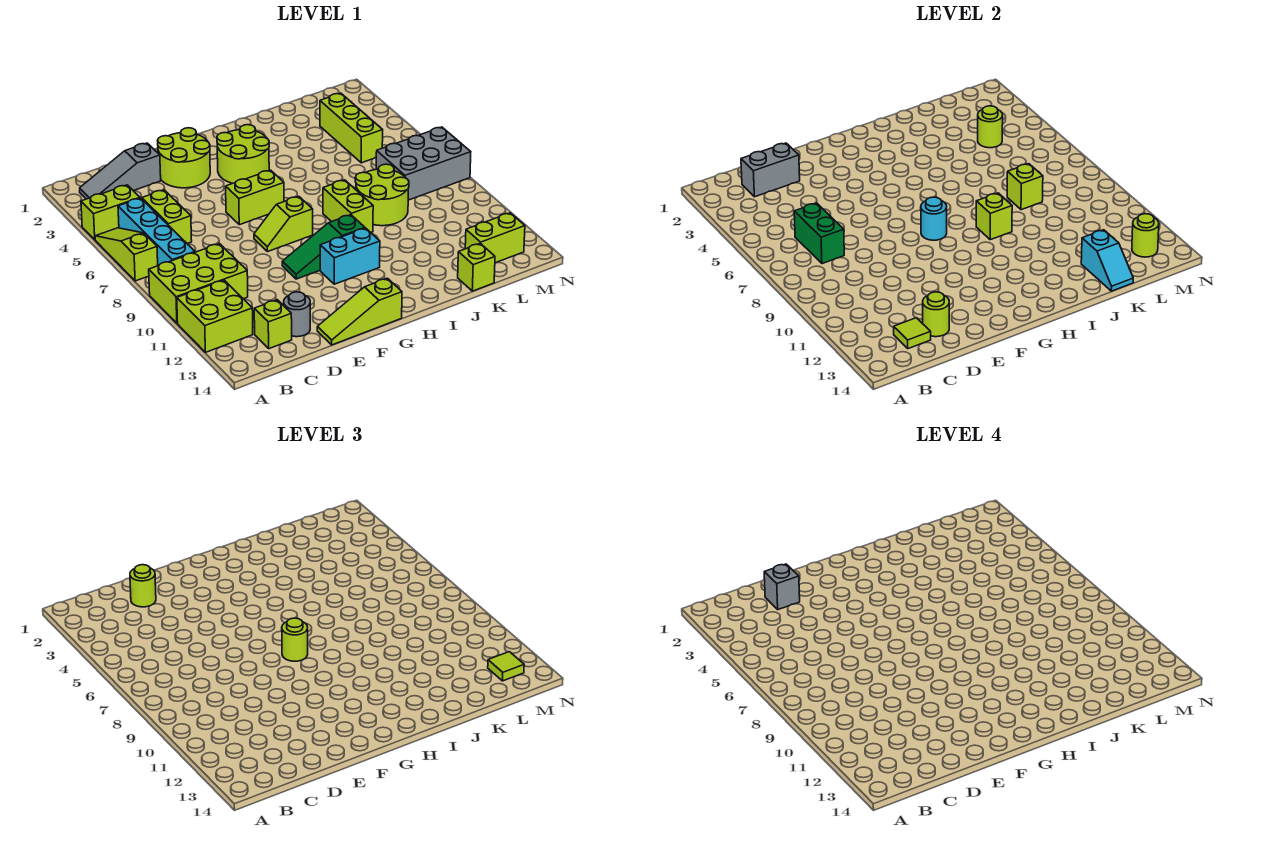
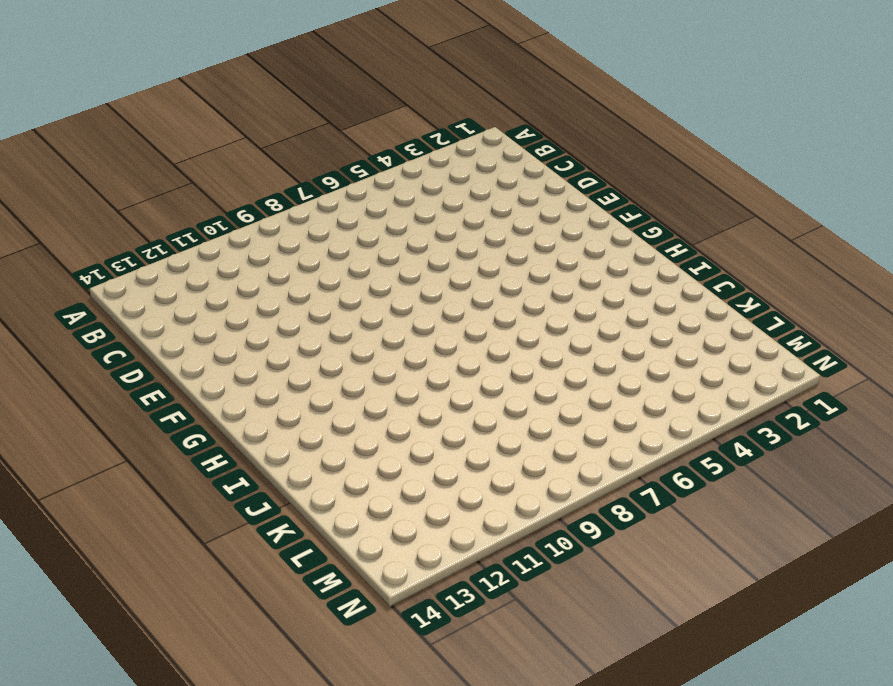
none -> lime brick A4:B4 level 1
none -> lime slope A5:A7 level 1 top 7
none -> lime brick A9:C10 level 1
none -> lime brick A11:B12 level 1

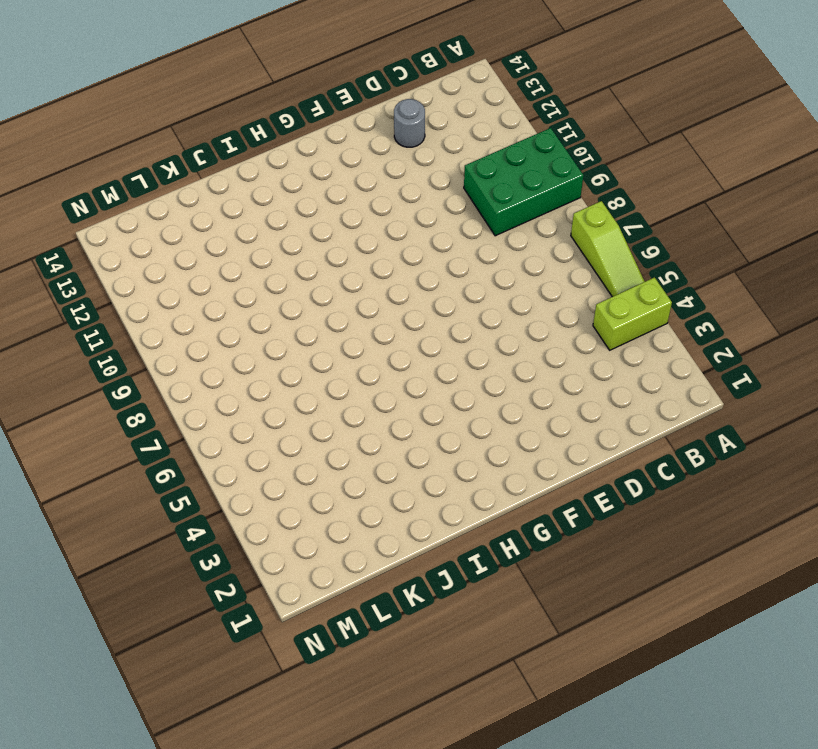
green brick A9:C10 level 1 -> lime brick A9:C10 level 1
none -> lime brick A11:B12 level 1
none -> grey slope B2:D2 level 1 top D
none -> cyan brick B5:B8 level 1
none -> lime brick C5:C6 level 1

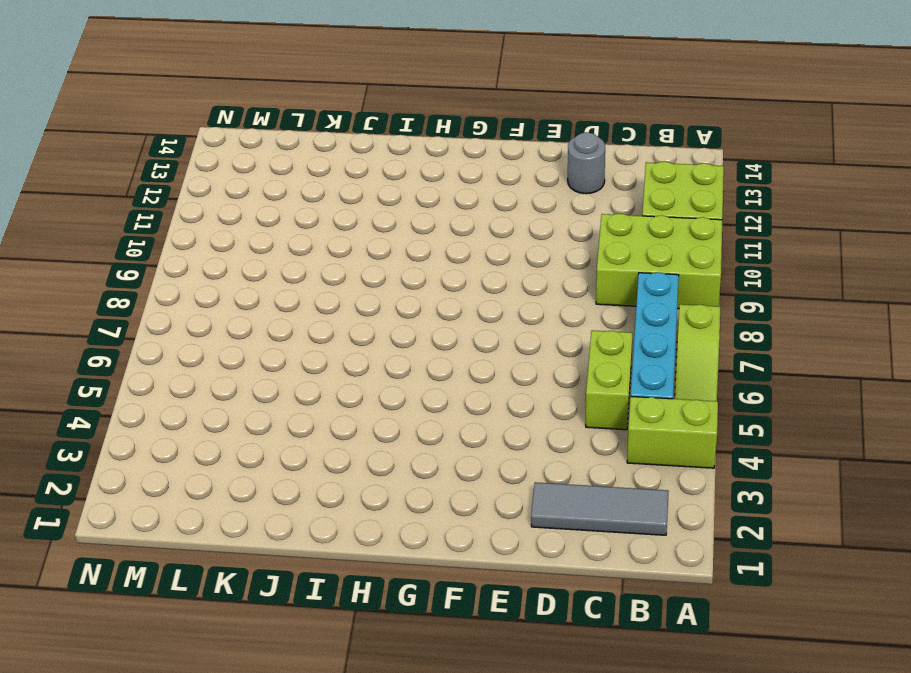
grey tile B2:D2 level 1 -> grey slope B2:D2 level 1 top D
none -> lime brick C13 level 1
none -> lime round brick E2:F3 level 1
none -> lime slope E14:G14 level 1 top G
none -> lime brick F6:G6 level 1

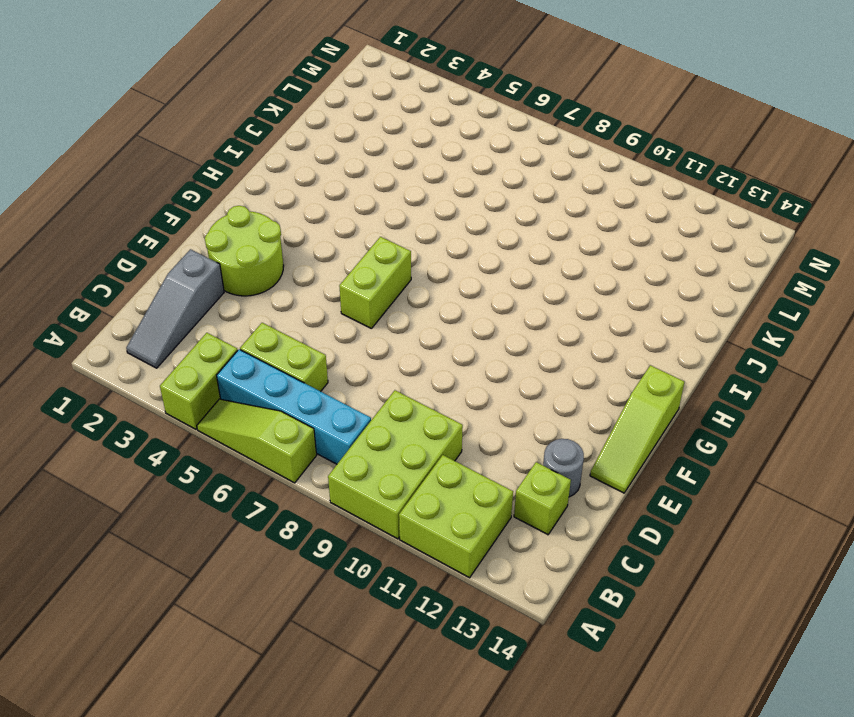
none -> lime slope F8:G8 level 1 top G
none -> green slope F10:H10 level 1 top H
none -> lime round brick G3:H4 level 1
none -> cyan brick G11:H11 level 1

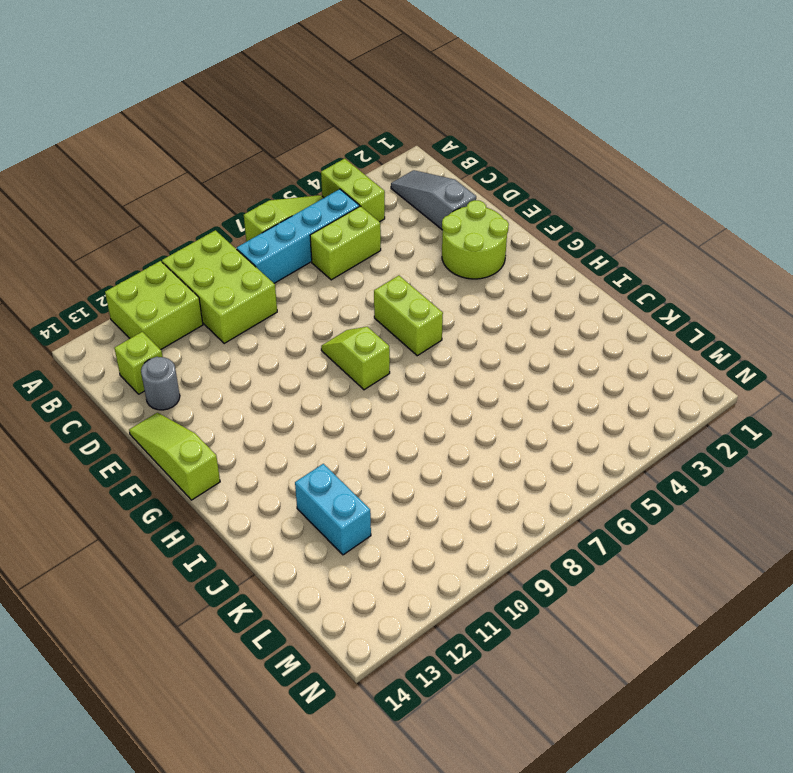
cyan brick J12:K12 level 1 -> cyan brick G11:H11 level 1
none -> green slope F10:H10 level 1 top H
none -> lime round brick G3:H4 level 1
none -> lime brick I8:I9 level 1
none -> lime round brick J8:K9 level 1

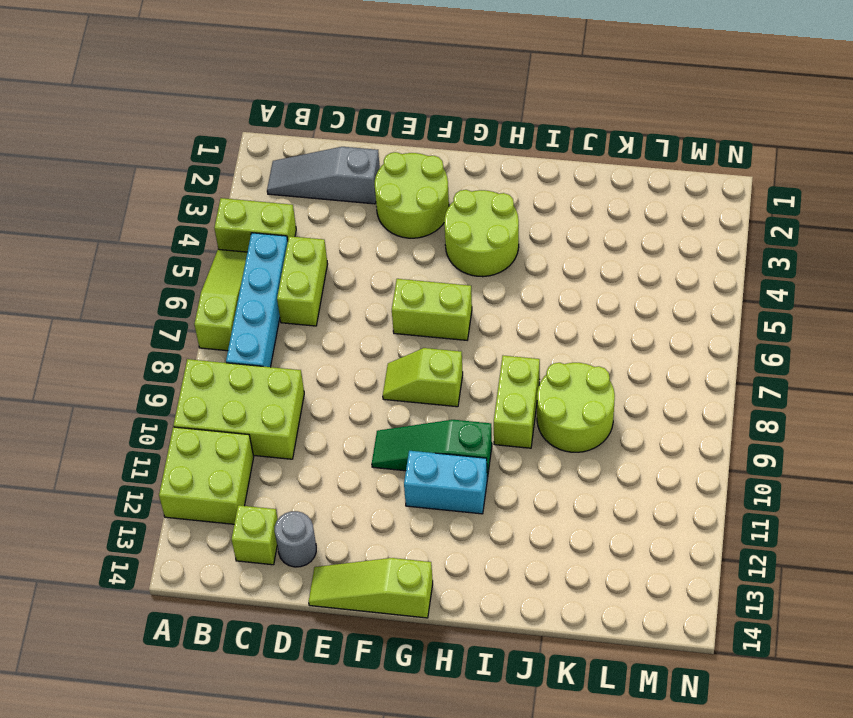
none -> lime brick K14 level 1
none -> lime brick L3:L5 level 1
none -> grey brick L7:N8 level 1
none -> lime brick L13:M13 level 1

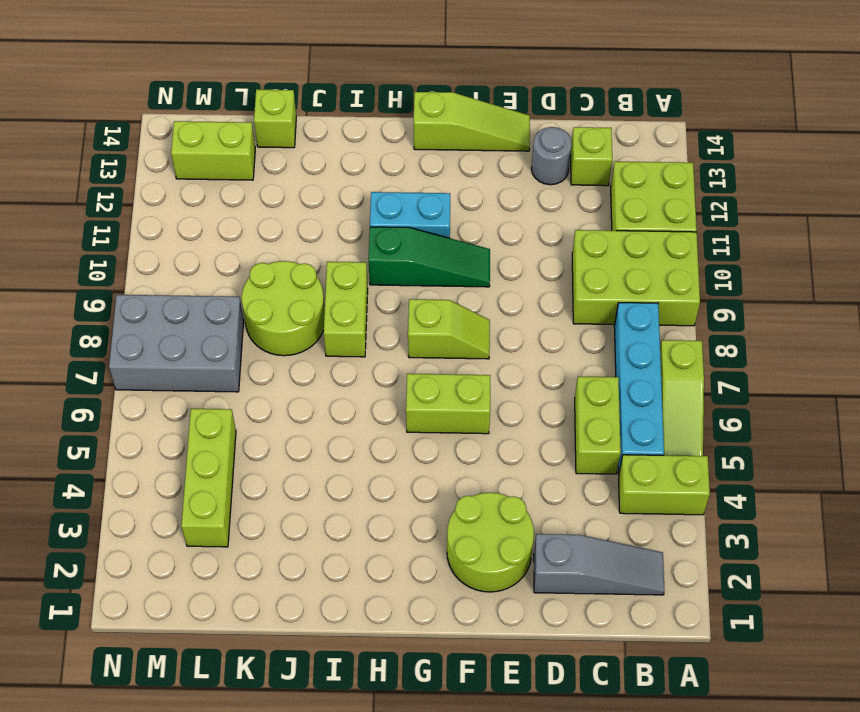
none -> lime round brick G3:H4 level 1
none -> grey brick C2:D2 level 2
none -> green brick C6:C7 level 2
none -> lime tile C13 level 2

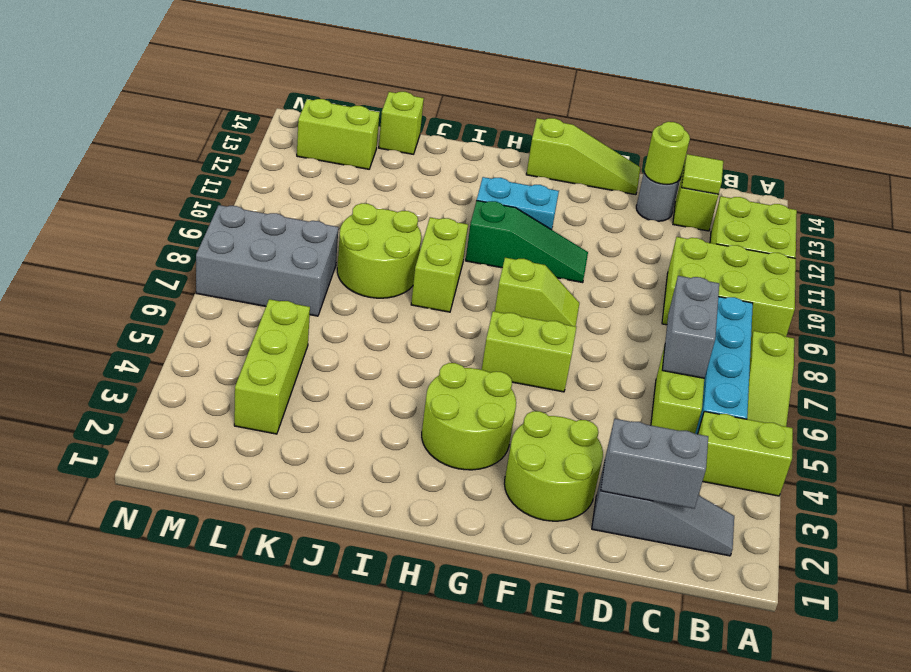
grey brick C6:C7 level 2 -> green brick C6:C7 level 2
none -> cyan round brick G8 level 2
none -> lime brick I9 level 2
none -> lime brick K8 level 2
none -> cyan slope K13:K14 level 2 top 13

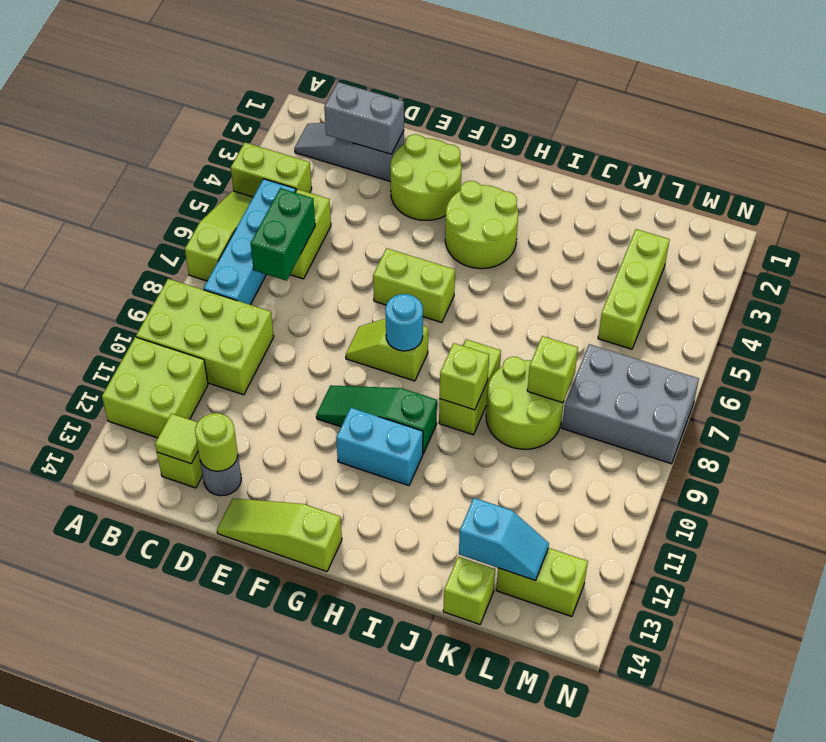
cyan slope K13:L13 level 2 top K -> cyan slope K13:K14 level 2 top 13
none -> lime round brick L4 level 2
none -> lime round brick M13 level 2
none -> lime round brick D2 level 3
none -> lime round brick G8 level 3

